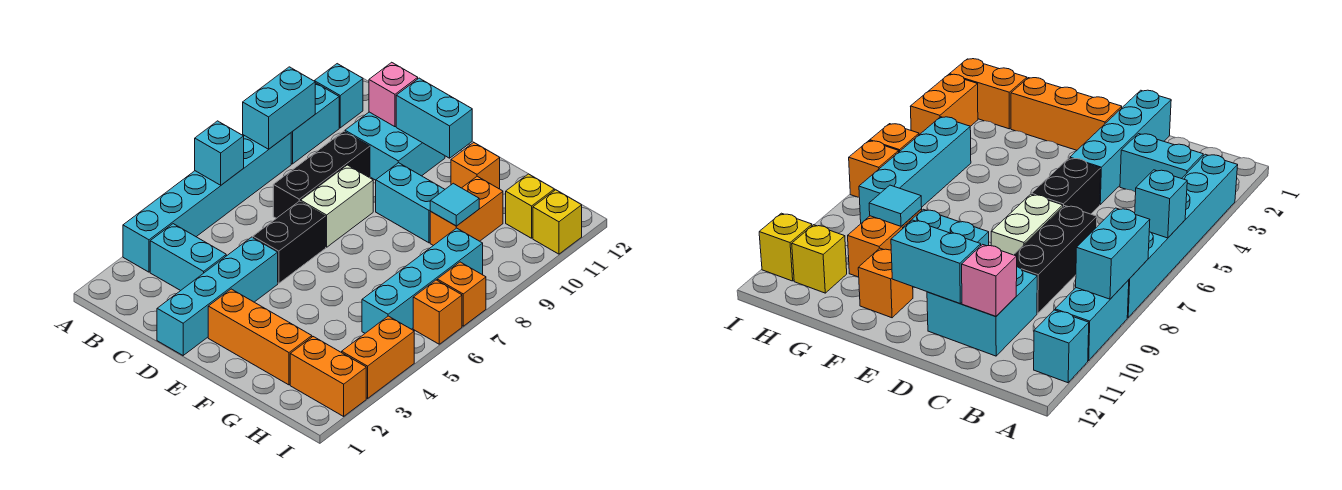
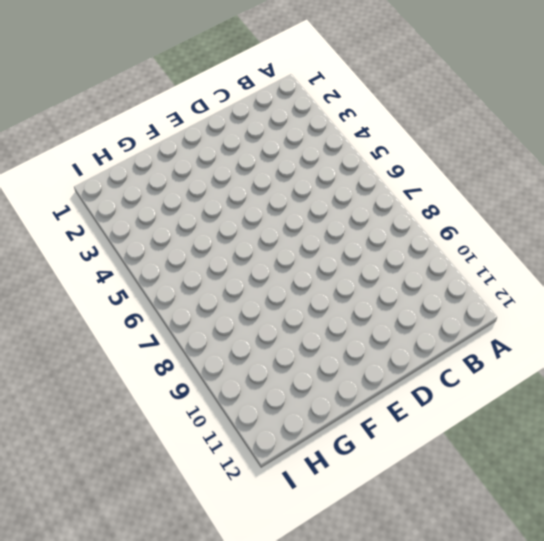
none -> cyan brick A3:A8 level 1
none -> cyan brick A9:A10 level 1
none -> cyan brick A11 level 1

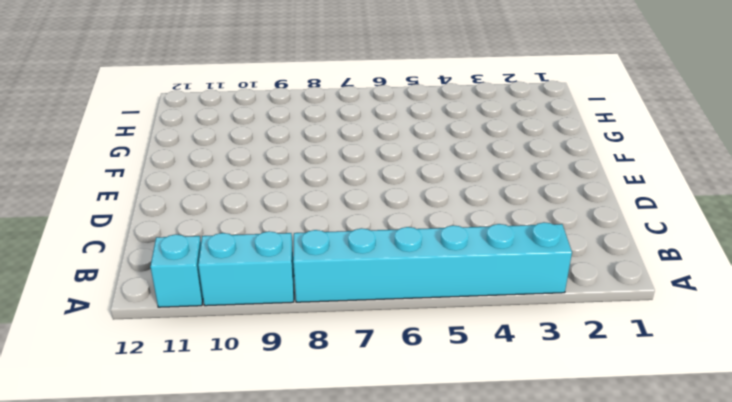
none -> cyan brick B3:C3 level 1
none -> black brick C7:C9 level 1
none -> cyan brick C10:D11 level 1

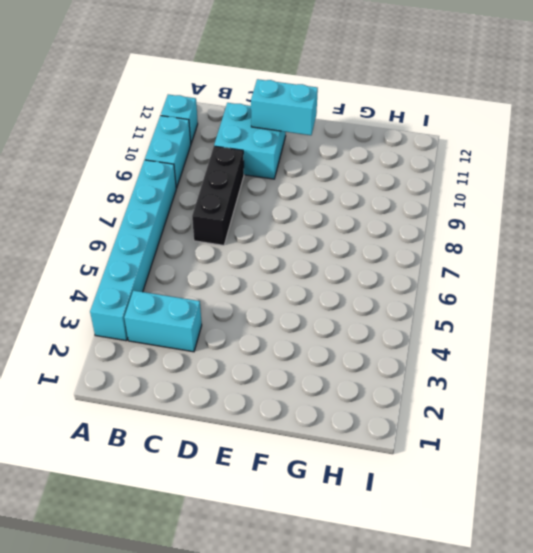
none -> cyan brick D1:D4 level 1
none -> black brick D5:D6 level 1
none -> white brick D7:D8 level 1

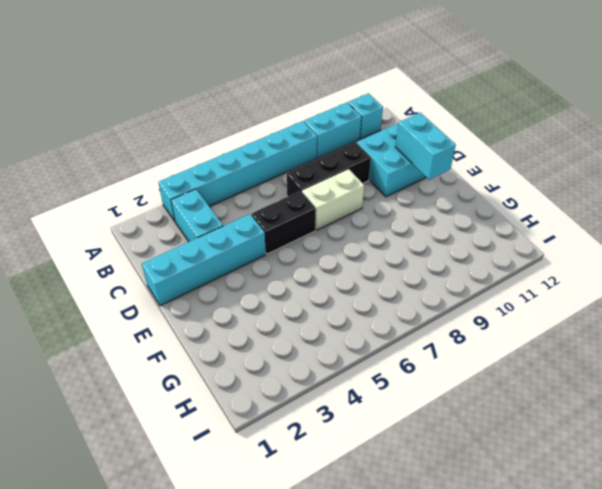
none -> orange brick E2:G2 level 1
none -> cyan brick E9:F9 level 1
none -> orange brick F11 level 1

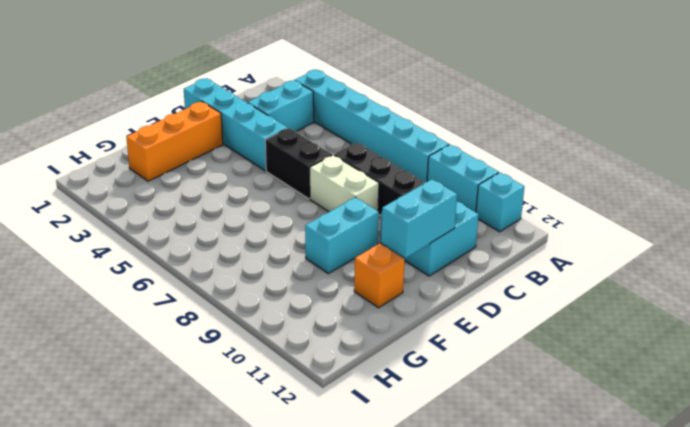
none -> orange brick G9:G10 level 1
none -> orange brick H2:I2 level 1
none -> cyan brick H5:H8 level 1

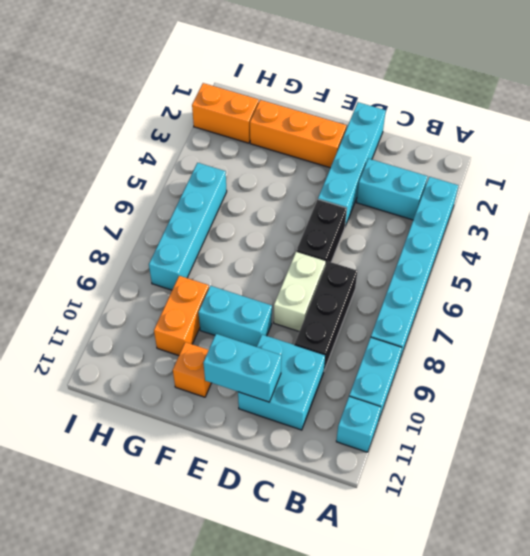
none -> yellow brick H11 level 1
none -> orange brick I3:I4 level 1
none -> orange brick I6 level 1

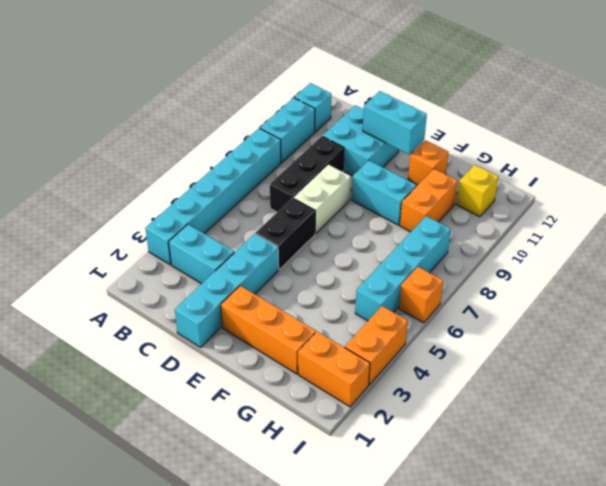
none -> orange brick I7 level 1
none -> yellow brick I11 level 1
none -> cyan brick A6 level 2

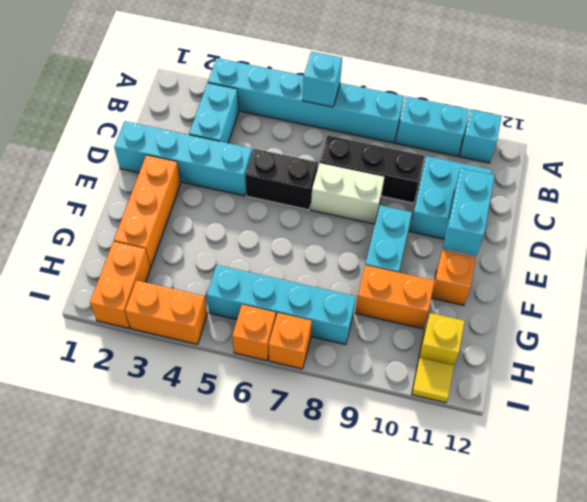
yellow tile I11 level 1 -> yellow brick I11 level 1
none -> cyan brick A8:A9 level 2
none -> pink brick C11 level 2
none -> cyan tile G9 level 2

